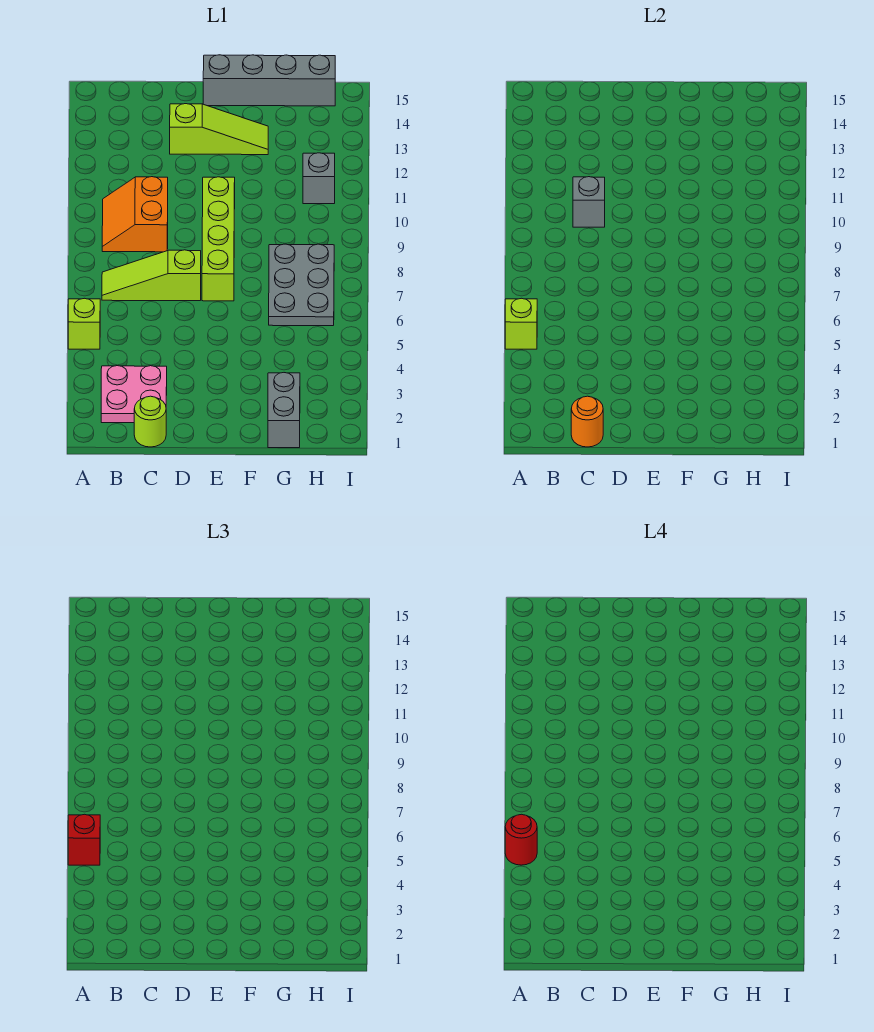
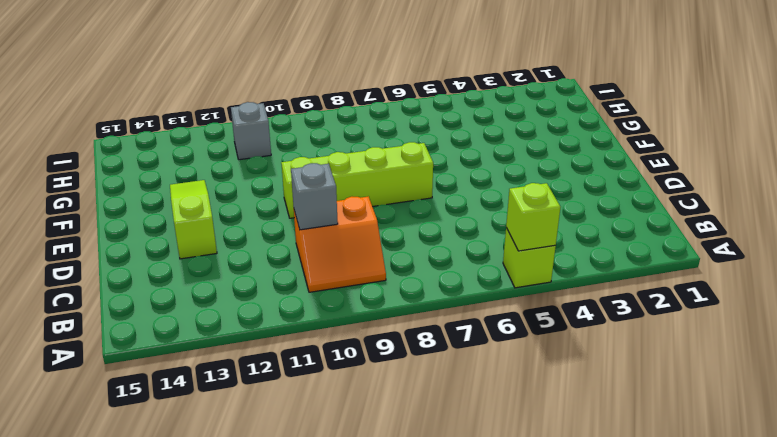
none -> pink plate B2:C3 level 1
none -> lime slope B7:D7 level 1 top D
none -> lime round brick C1 level 1

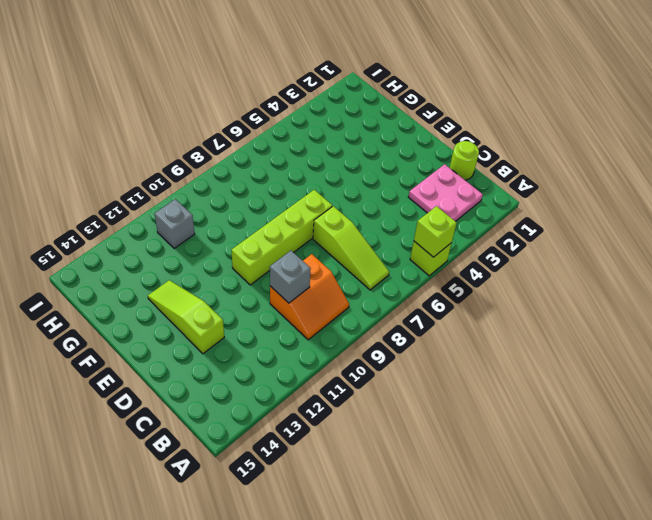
none -> grey brick E15:H15 level 1
none -> grey brick G1:G2 level 1
none -> grey plate G6:H8 level 1

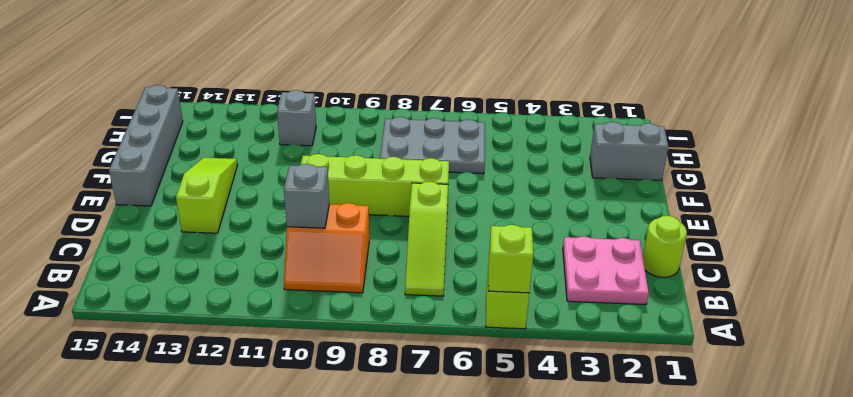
none -> orange round brick C1 level 2
none -> red brick A5 level 3
none -> red round brick A5 level 4

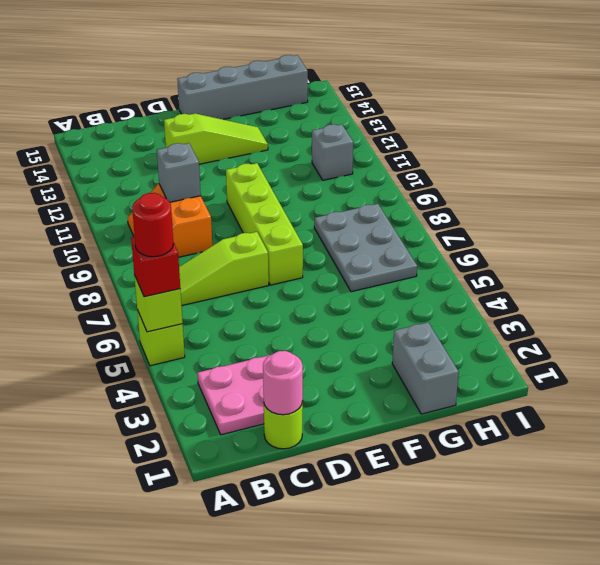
pink round brick C1 level 2 -> orange round brick C1 level 2

